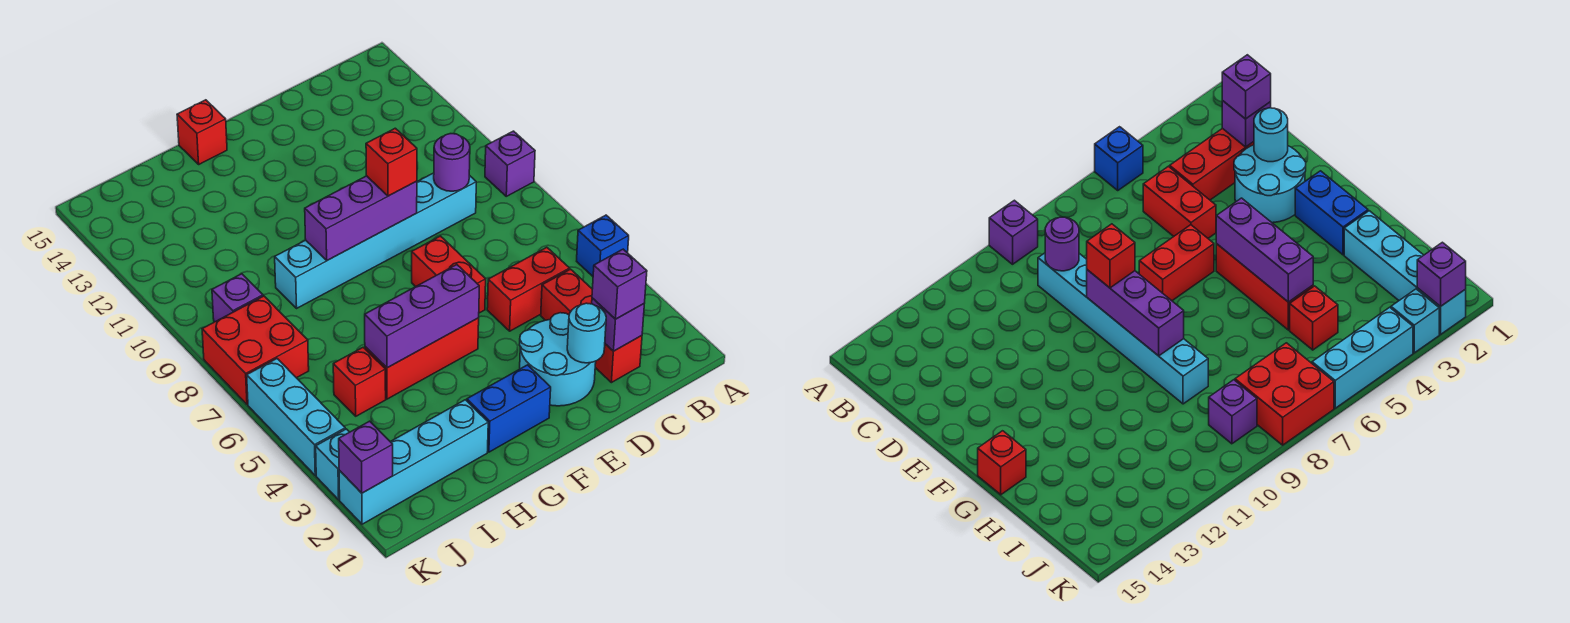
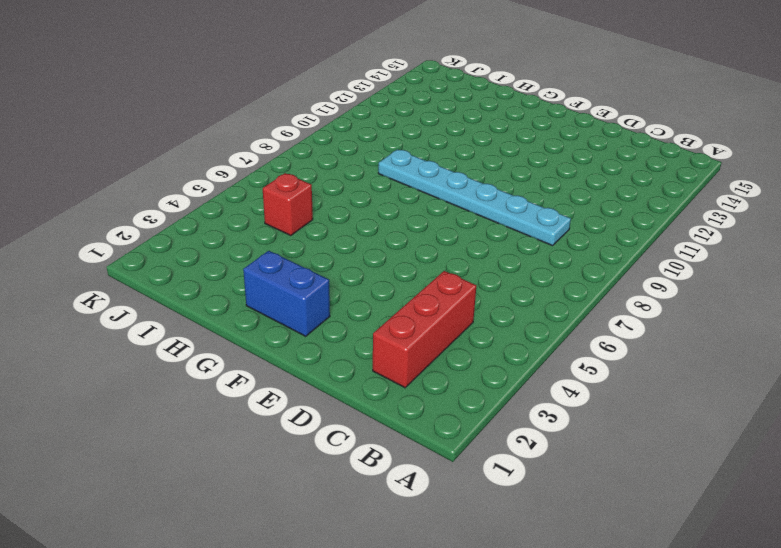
cyan plate C9:H9 level 1 -> cyan brick C9:H9 level 1
none -> blue brick A5 level 1
none -> purple brick A9 level 1
none -> red brick C5:D5 level 1

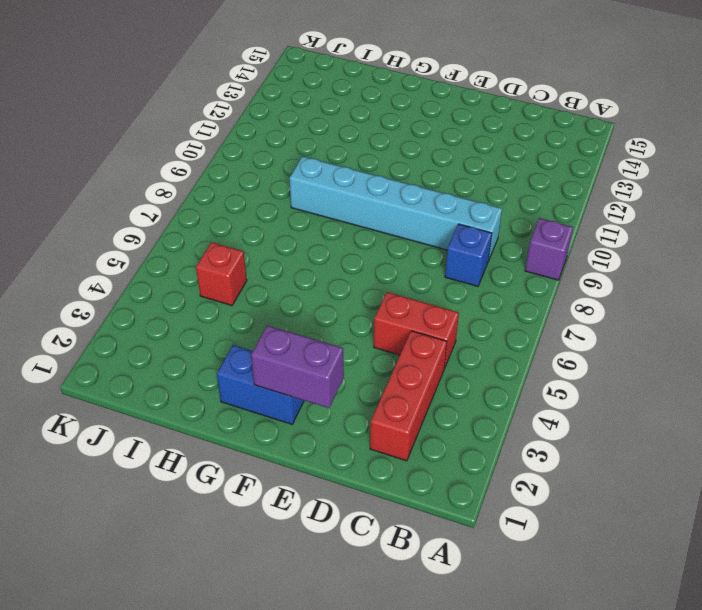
blue brick C8 level 1 -> blue brick A5 level 1
purple brick E2:F2 level 2 -> none
none -> cyan round brick D2:E3 level 1
none -> red brick E6:E7 level 1
none -> red brick F5:H5 level 1

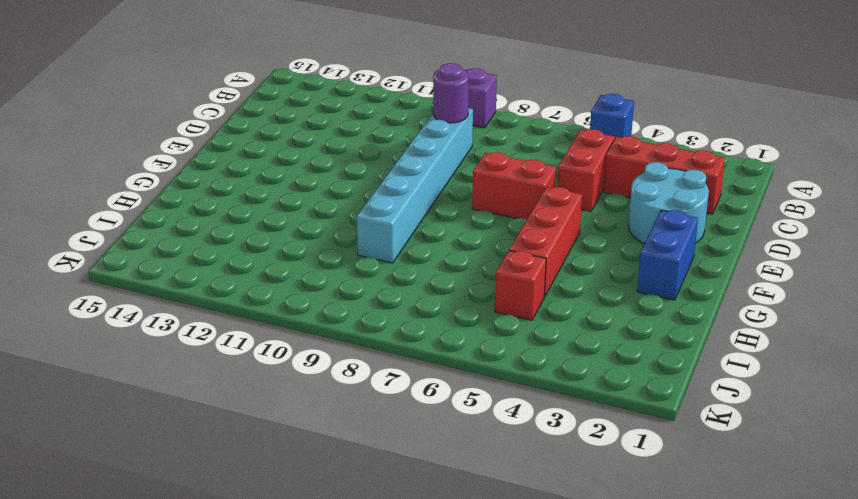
none -> red brick G15 level 1
none -> cyan brick H2:K2 level 1
none -> red brick J7:K8 level 1

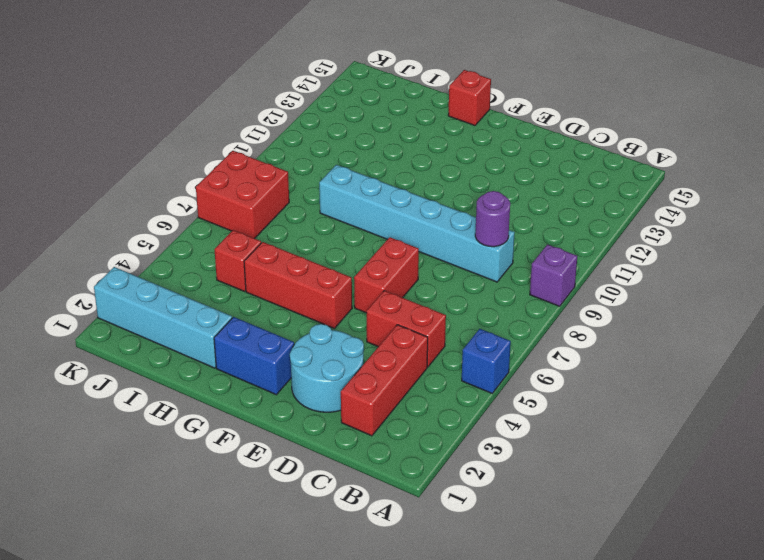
none -> purple brick J9 level 1
none -> cyan brick K3 level 1
none -> cyan brick K4:K6 level 1

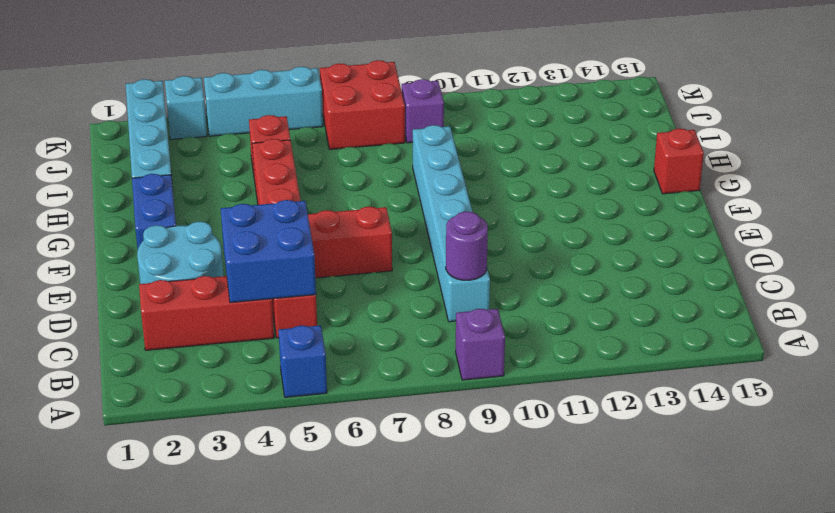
blue brick C4:D5 level 2 -> none
none -> purple brick C2 level 2
none -> cyan round brick D2 level 2
none -> purple brick E9:G9 level 2

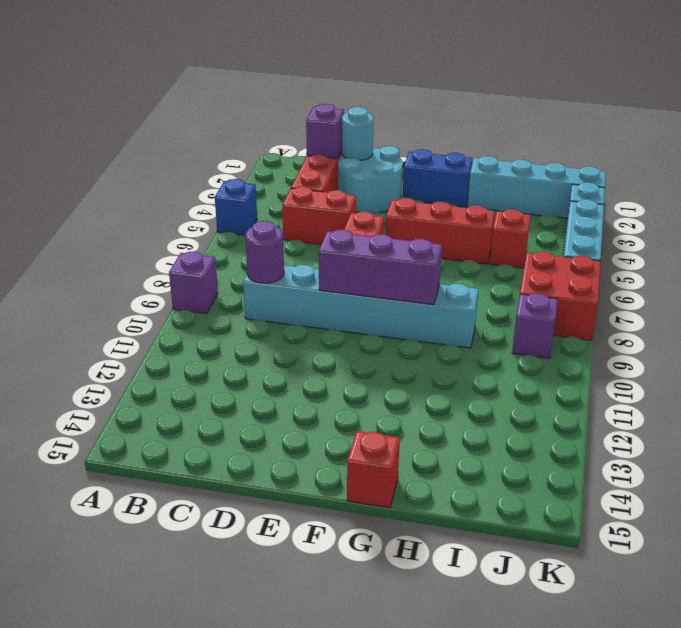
none -> purple brick F5:H5 level 2
none -> purple brick K2 level 2
none -> purple brick C2 level 3

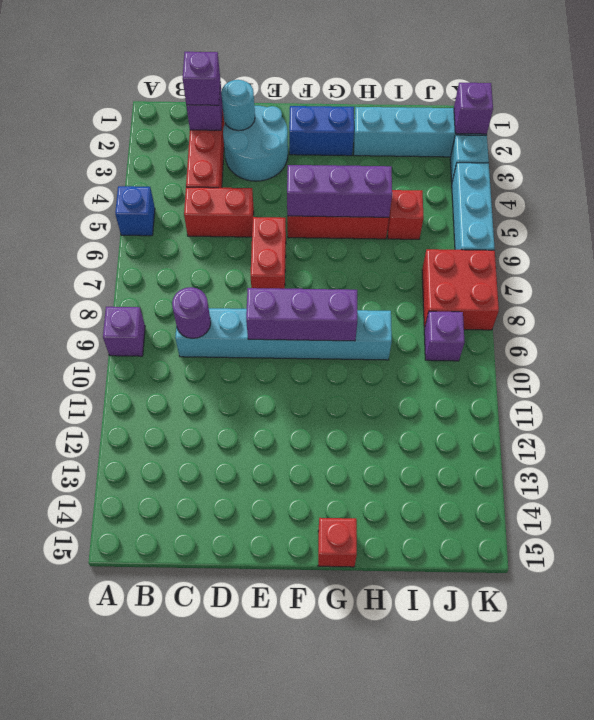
none -> red brick E9 level 3

